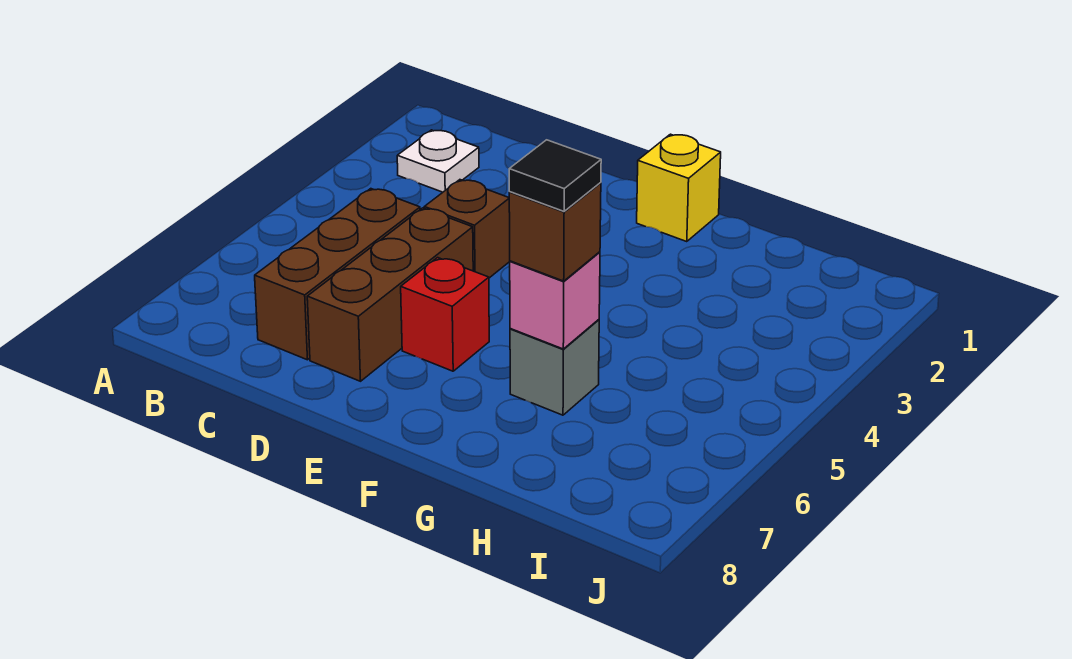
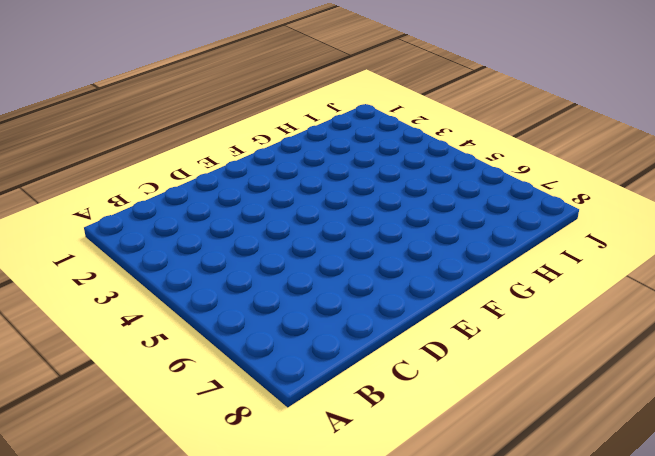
none -> white plate B2 level 1
none -> brown brick C5:C7 level 1

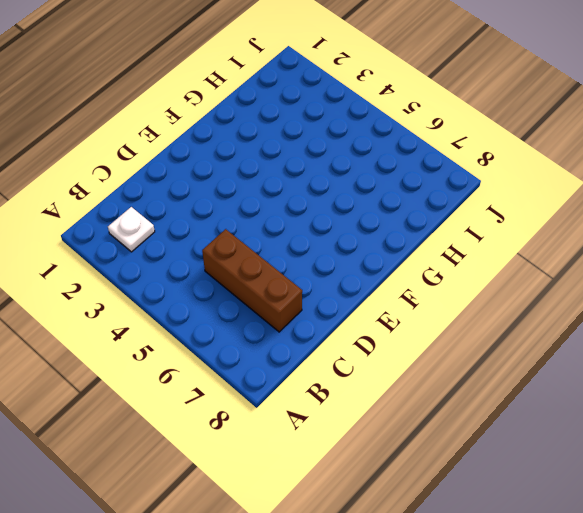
none -> brown brick D4 level 1
none -> brown brick D5:D7 level 1

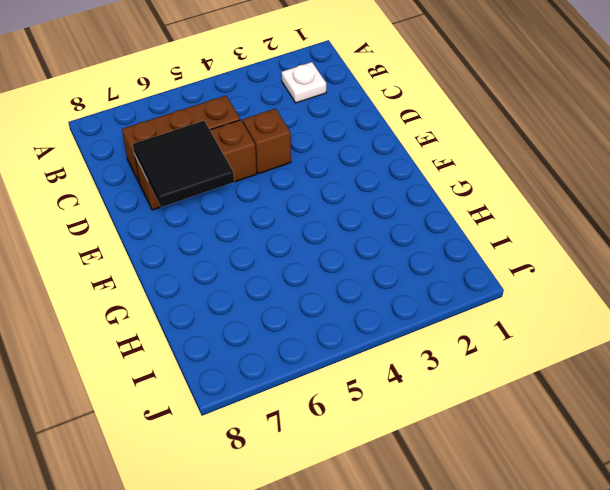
black tile D6:E7 level 2 -> none
none -> red brick E6 level 1
none -> yellow brick F1 level 1

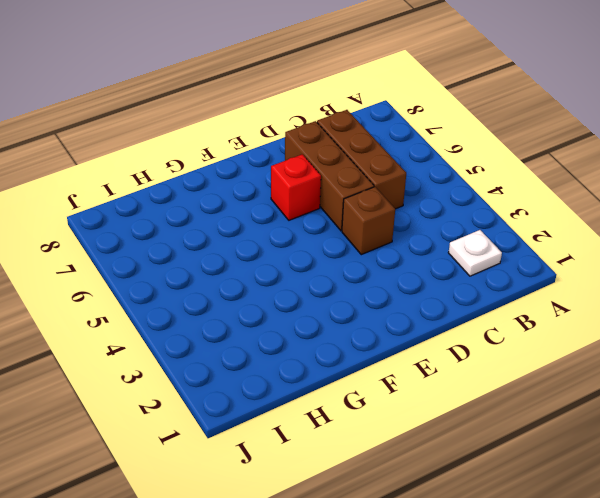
none -> yellow brick F1 level 1
none -> grey brick G6 level 1

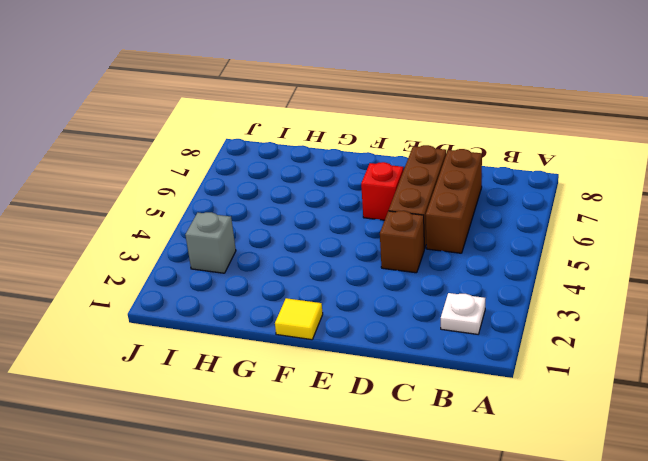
yellow tile F1 level 1 -> yellow brick F1 level 1
grey brick I3 level 1 -> grey brick G6 level 1
none -> pink brick G6 level 2
none -> brown brick G6 level 3

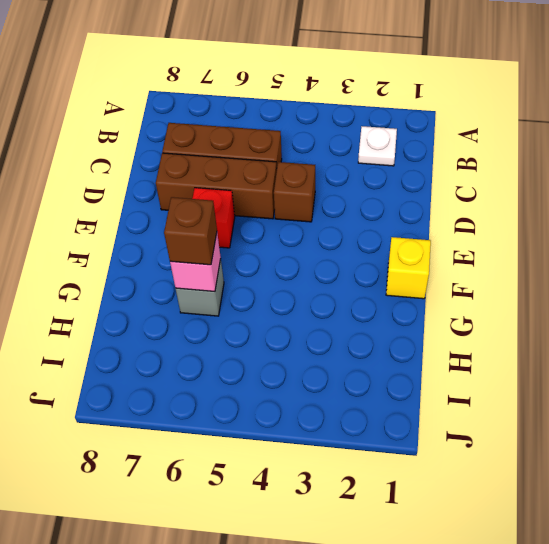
none -> black tile G6 level 4

